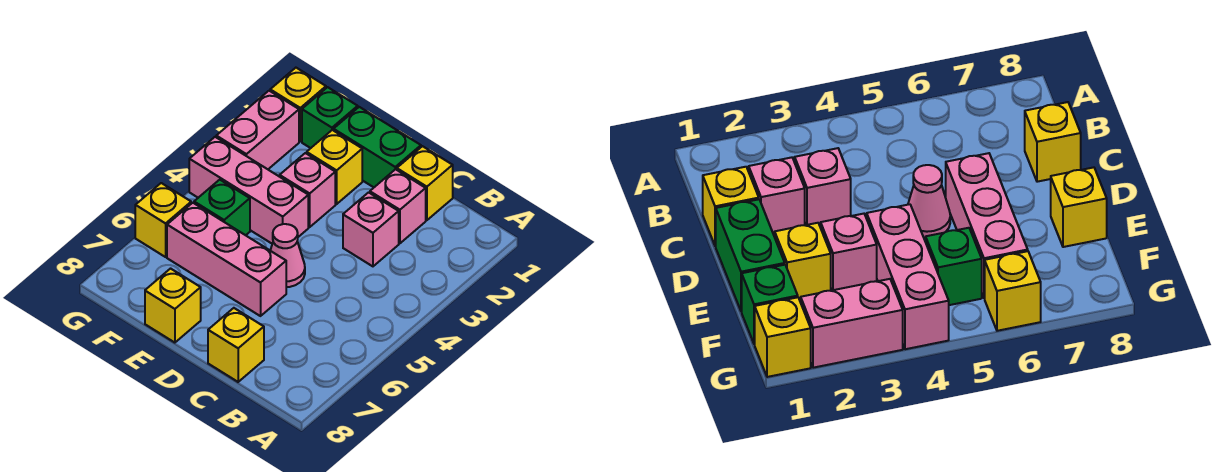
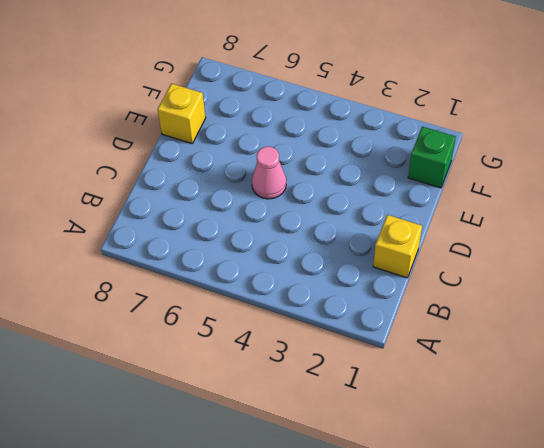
none -> pink brick C2 level 1
none -> pink brick C3 level 1
none -> yellow brick C8 level 1

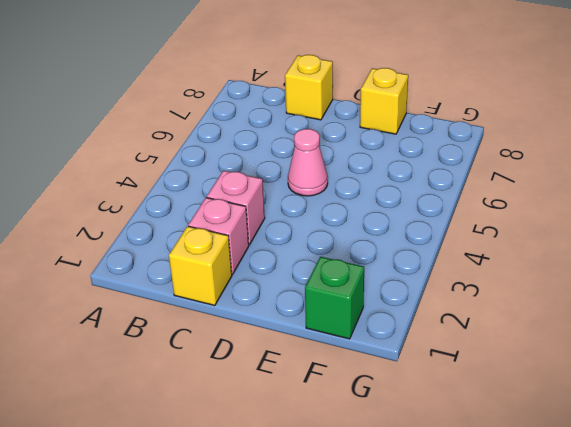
none -> green brick D1:E1 level 1
none -> pink brick D6:F6 level 1
none -> yellow brick E2 level 1

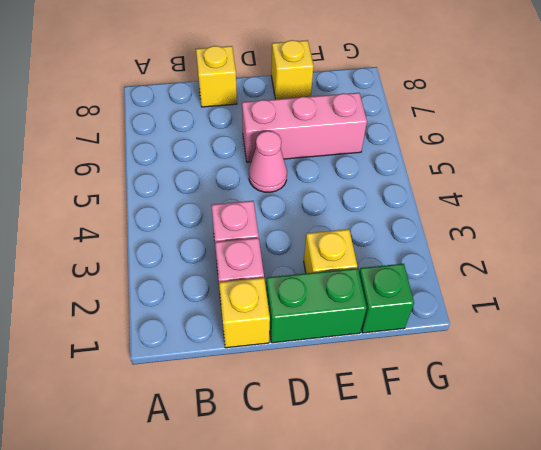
none -> pink brick E3 level 1
none -> pink brick E4:G4 level 1
none -> green brick F5 level 1

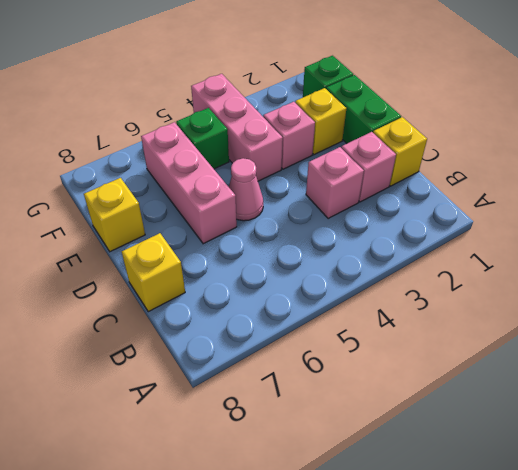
none -> yellow brick G1 level 1
none -> pink brick G2:G3 level 1
none -> yellow brick G6 level 1

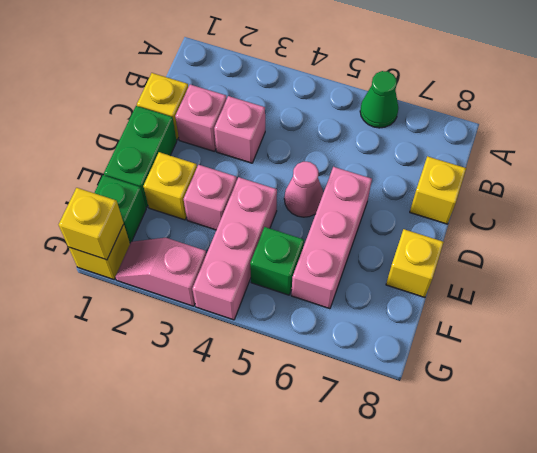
green cone A6 level 1 -> none
yellow brick G1 level 2 -> yellow brick G6 level 1
pink slope G2:G3 level 1 top 3 -> pink brick G2:G3 level 1

